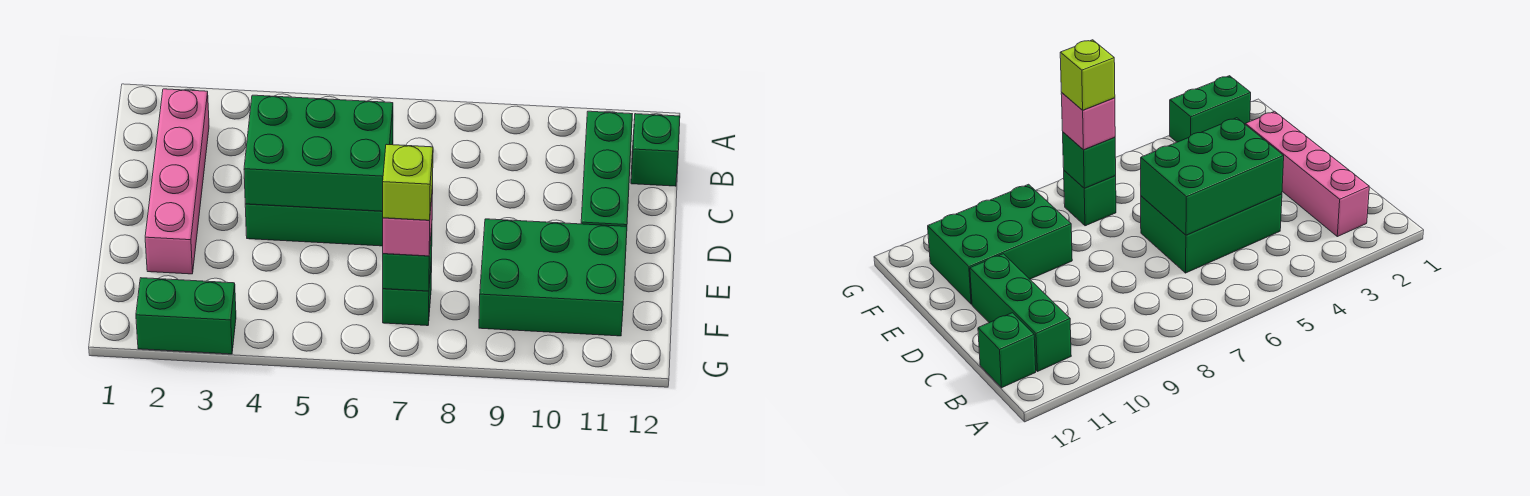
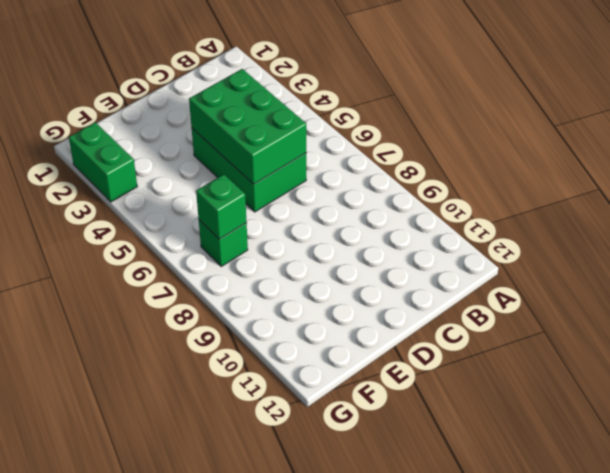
none -> pink brick B2:E2 level 1
none -> green brick B11:D11 level 1

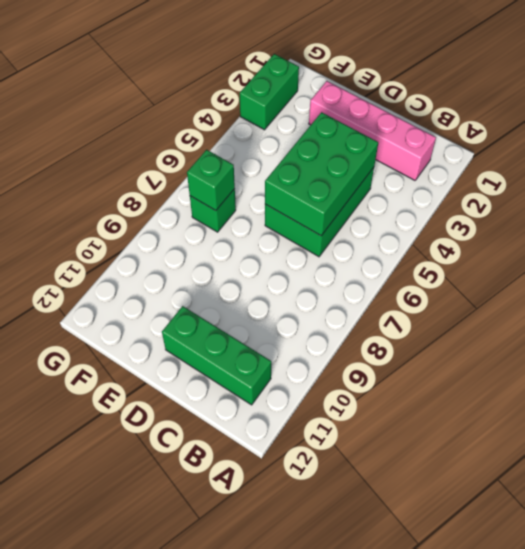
none -> green brick B12 level 1
none -> green brick E9:F11 level 1

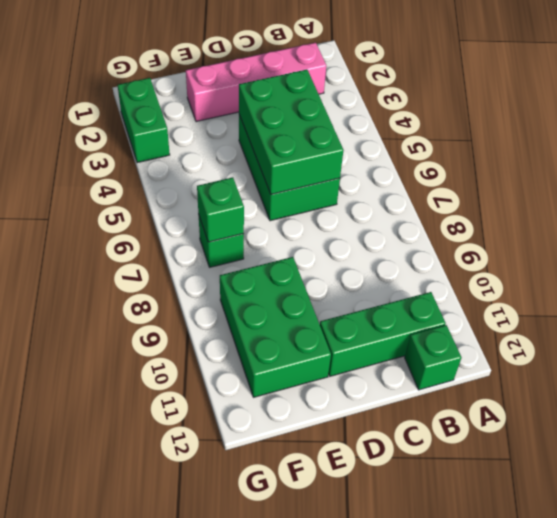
none -> pink brick F7 level 3
none -> lime brick F7 level 4

